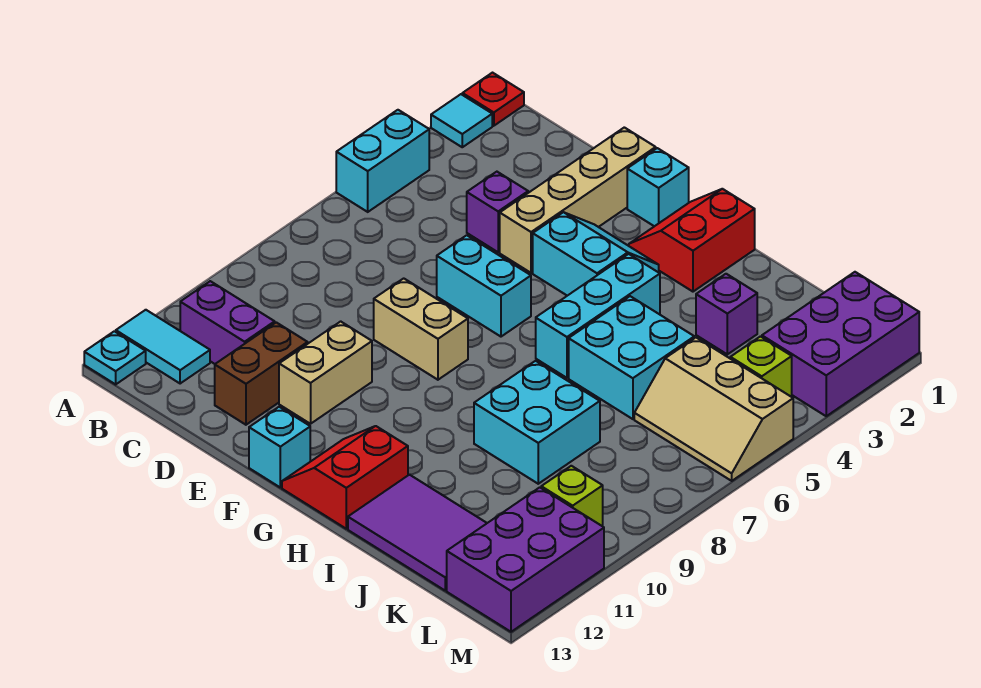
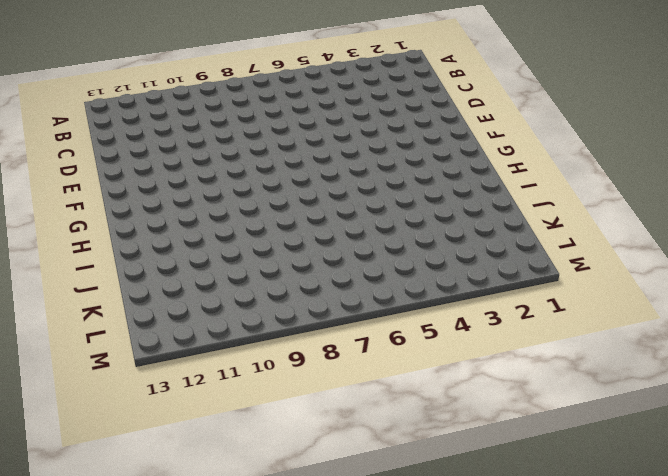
none -> red plate A1 level 1
none -> cyan tile A2 level 1
none -> cyan brick A4:A5 level 1

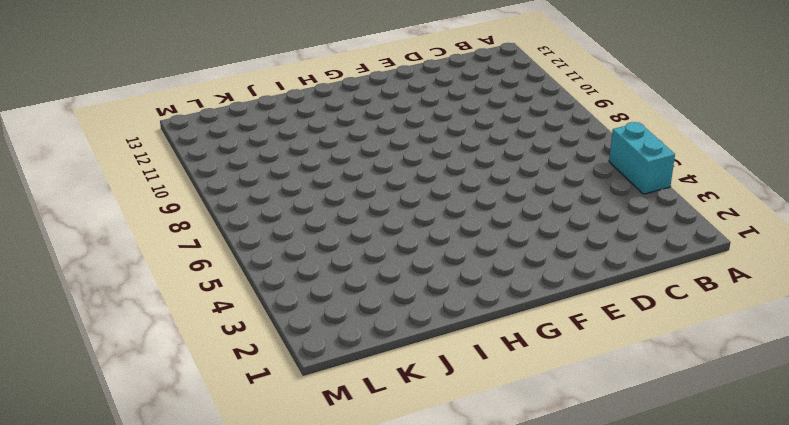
none -> red plate A1 level 1
none -> cyan tile A2 level 1
none -> cyan tile A12:B12 level 1

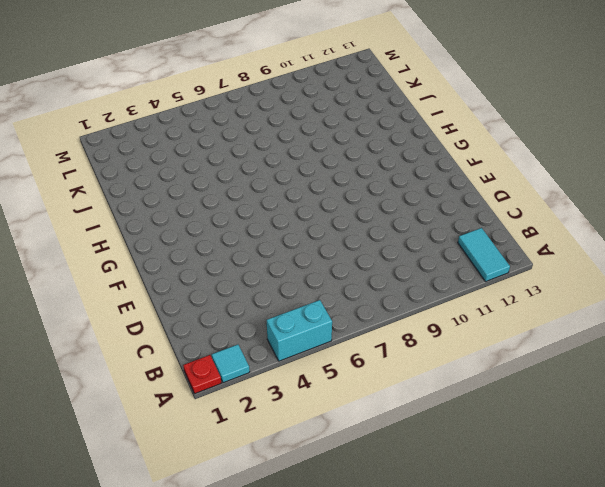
none -> cyan plate A13 level 1
none -> purple brick B11:C11 level 1
none -> purple brick D4 level 1

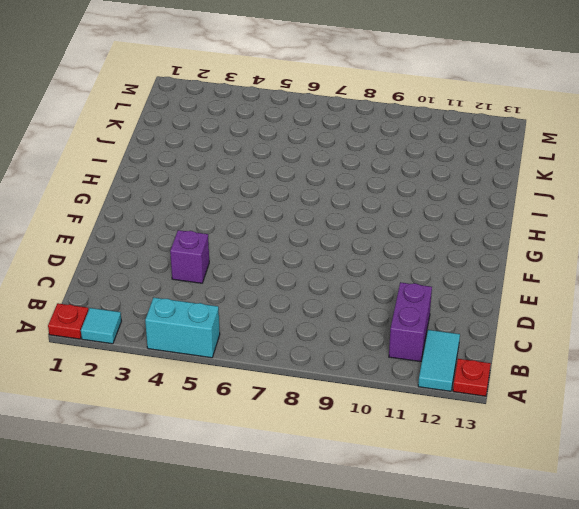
red plate A13 level 1 -> cyan plate A13 level 1
none -> brown brick D11:D12 level 1
none -> tan brick E1:E4 level 1
none -> cyan brick E6:F6 level 1

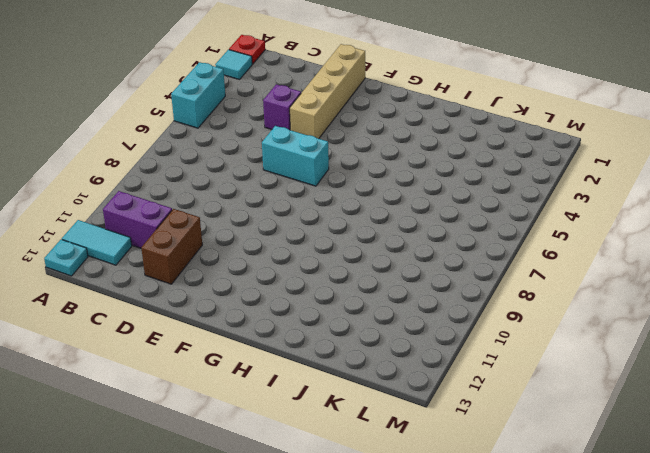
none -> tan brick E8:F8 level 1
none -> tan brick E10:E11 level 1
none -> cyan brick F1 level 1

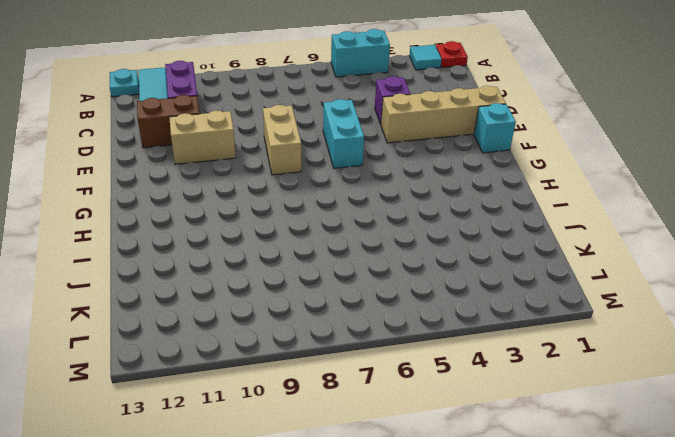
none -> cyan slope F3:G4 level 1 top 4
none -> cyan brick F13 level 1
none -> red slope G1:H2 level 1 top H

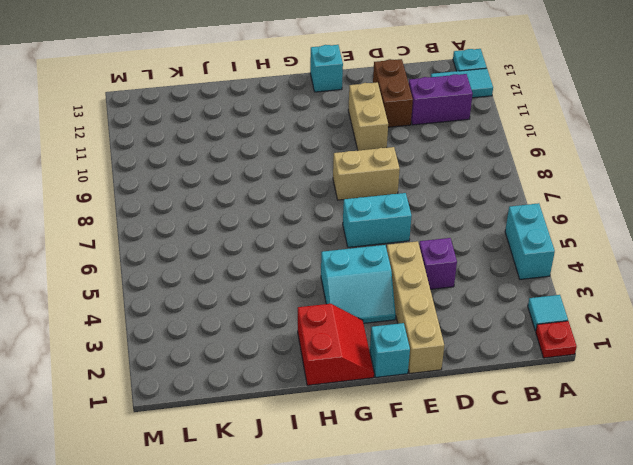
none -> red slope G12:H13 level 1 top H
none -> cyan brick H4:H6 level 1
none -> cyan brick I5:J6 level 1

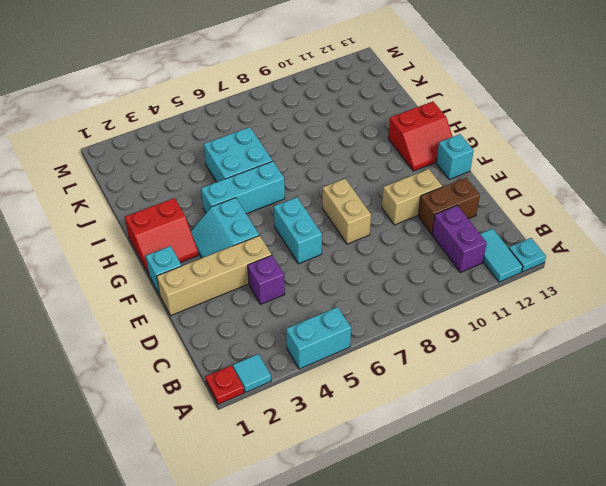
none -> cyan brick I8:J9 level 1
none -> purple tile I12:K13 level 1
none -> purple brick J3 level 1

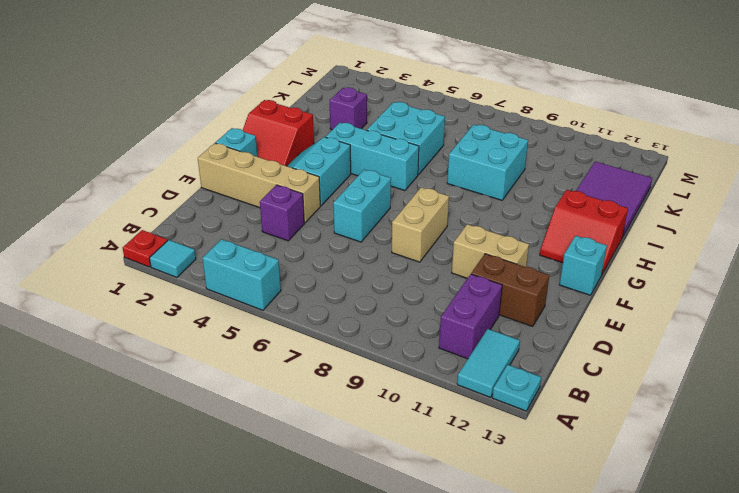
none -> tan slope K5:M6 level 1 top 5
none -> purple brick L1:M3 level 1
none -> lime brick L4 level 1

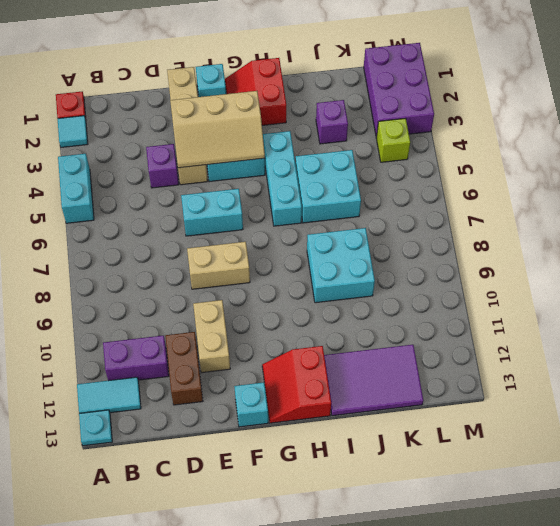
tan slope E3:G4 level 2 top 3 -> tan slope K5:M6 level 1 top 5
none -> lime brick L10 level 1
none -> purple brick L11:M13 level 1

